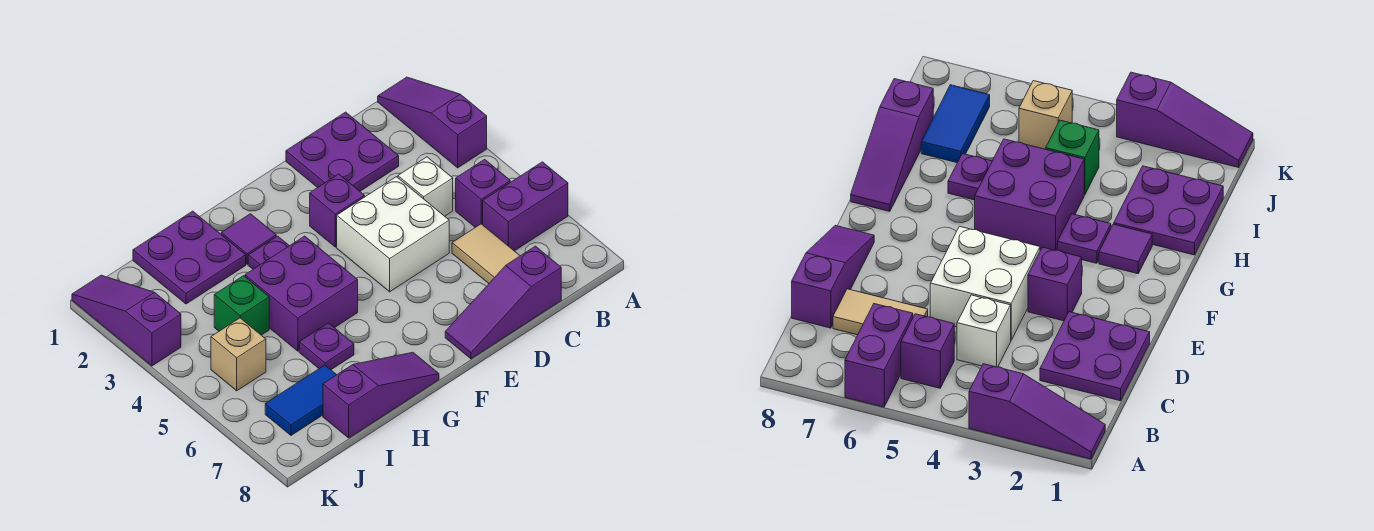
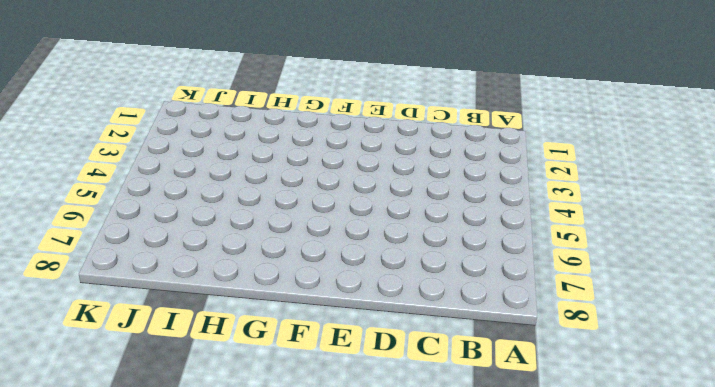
none -> purple slope A1:A3 level 1 top 3
none -> purple brick A6:B6 level 1
none -> purple brick B5 level 1

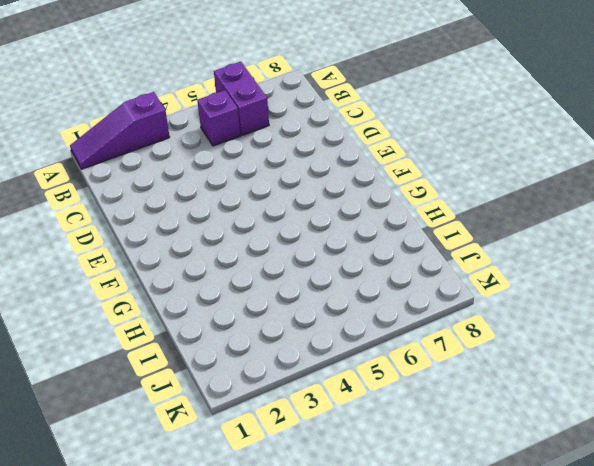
none -> purple plate C1:D2 level 1
none -> white brick C4 level 1
none -> tan tile C6:C7 level 1

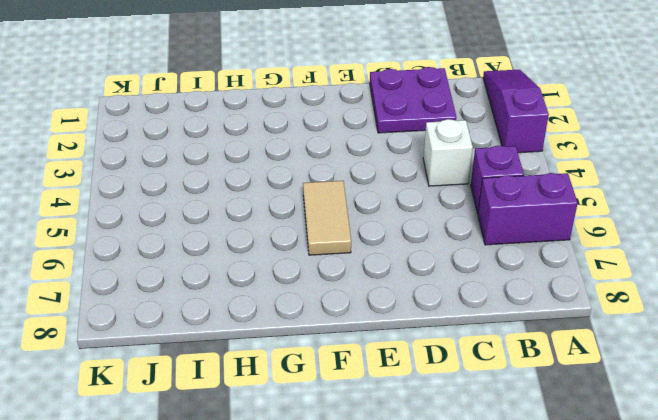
tan tile F5:F6 level 1 -> tan tile C6:C7 level 1
none -> purple slope C8:E8 level 1 top C
none -> white brick D4:E5 level 1
none -> purple brick E3 level 1

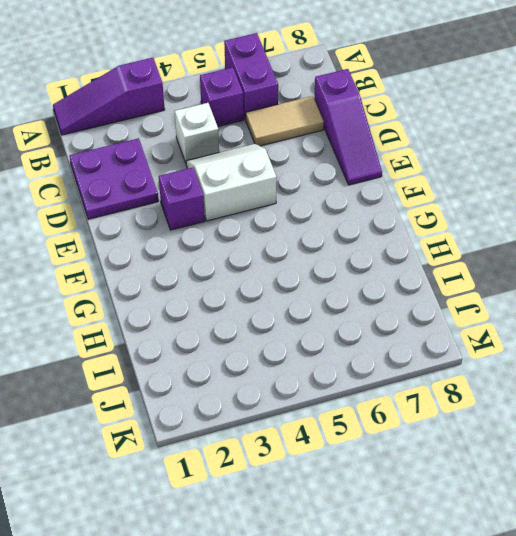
white slope D4:E5 level 1 top E -> white brick D4:E5 level 1
none -> purple tile G2 level 1
none -> purple plate G3 level 1
none -> purple brick G4:H5 level 1

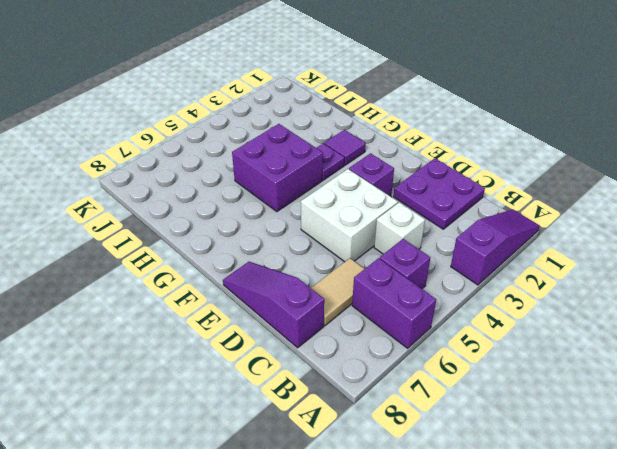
none -> purple slope G8:I8 level 1 top I
none -> purple plate H1:I2 level 1
none -> purple plate H6 level 1

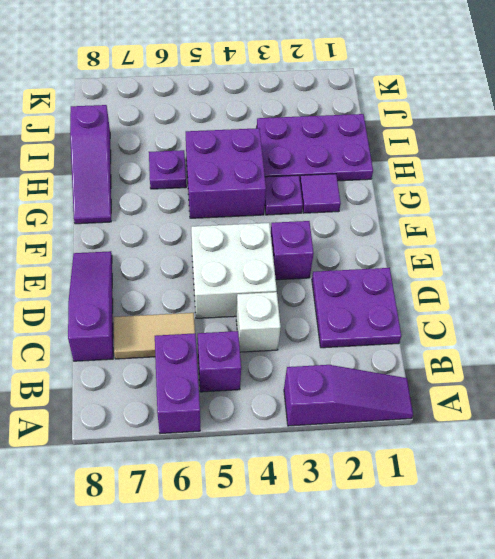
purple plate H1:I3 level 1 -> purple plate H1:I2 level 1
none -> green brick I4 level 1
none -> blue tile I7:J7 level 1
none -> tan brick J5 level 1

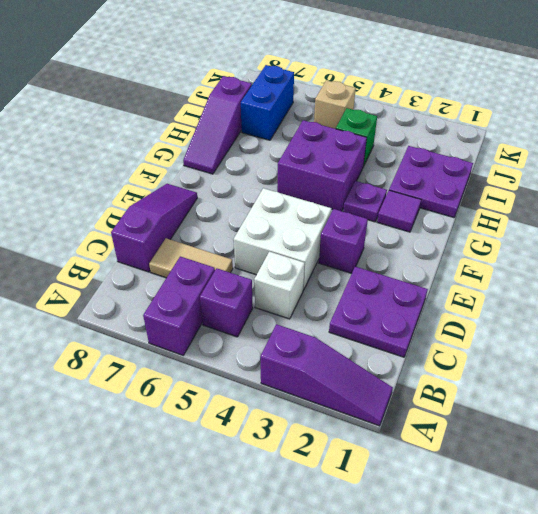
blue brick I7:J7 level 1 -> blue tile I7:J7 level 1
none -> purple plate H6 level 1
none -> purple slope K1:K3 level 1 top 3

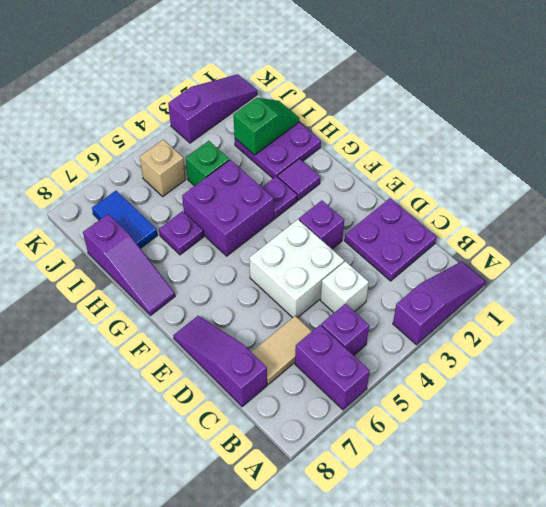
green slope I1:I2 level 2 top 2 -> none

